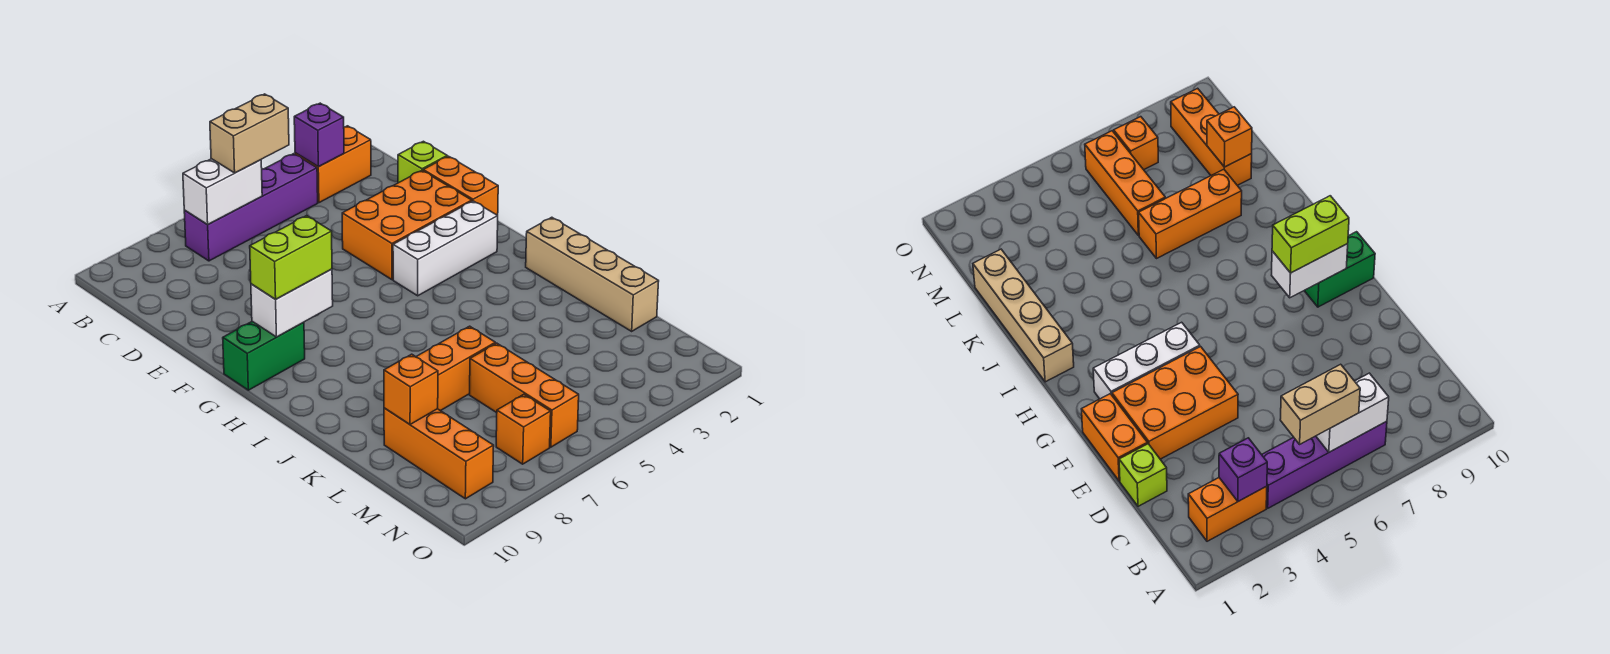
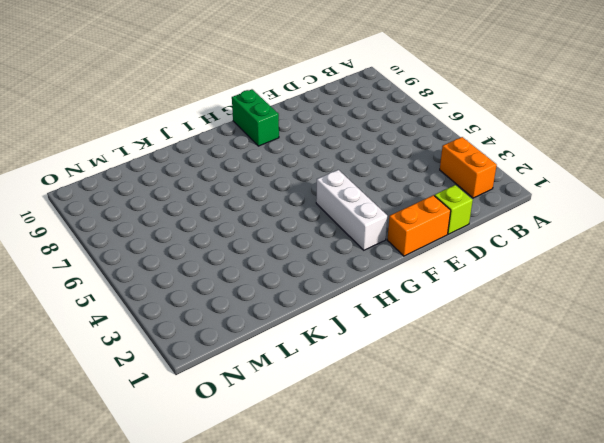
none -> purple brick B4:B7 level 1
none -> orange brick E2:F4 level 1
none -> tan brick I1:L1 level 1

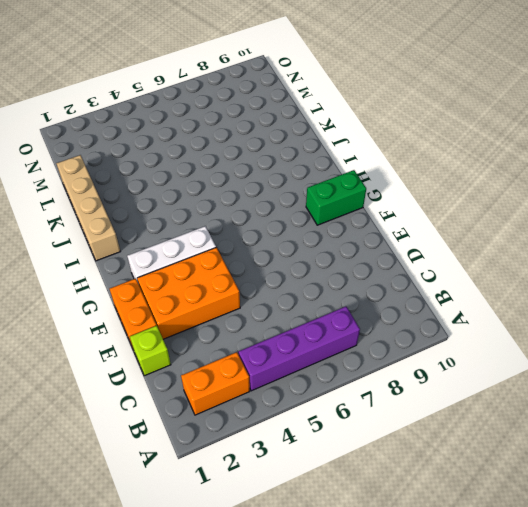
none -> orange brick K6:K8 level 1
none -> orange brick L6:N6 level 1
none -> orange brick L9:N9 level 1

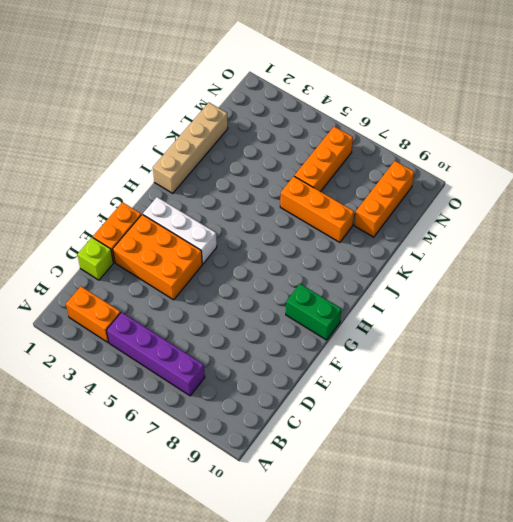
none -> orange brick N7 level 1
none -> purple brick B3 level 2
none -> white brick B6:B7 level 2

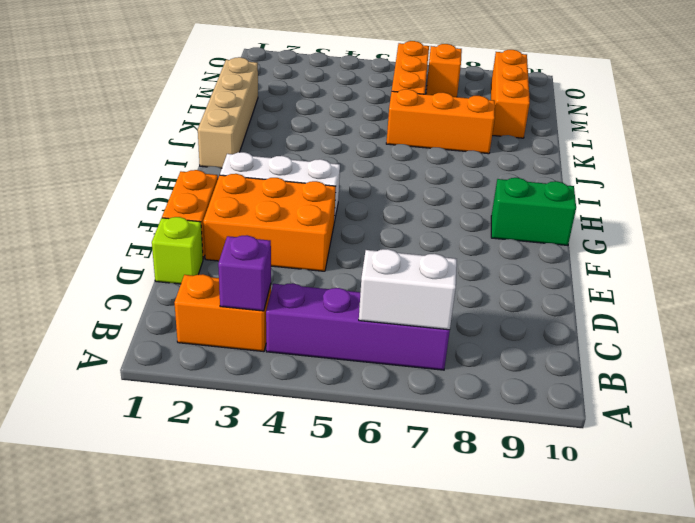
none -> white brick G8:G9 level 2
none -> orange brick L9 level 2
none -> tan brick B5:B6 level 3

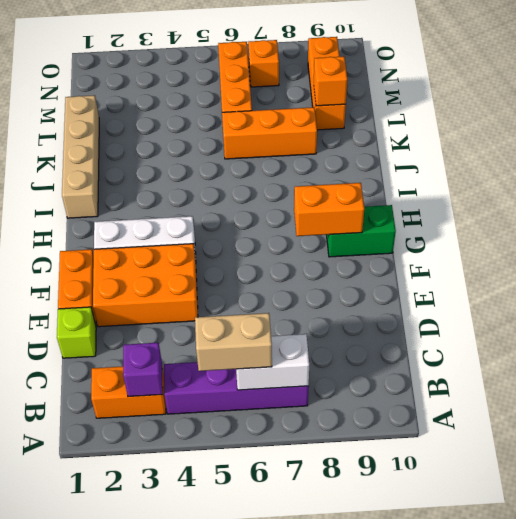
orange brick G8:G9 level 2 -> white brick G8:G9 level 2
none -> lime brick G8:G9 level 3

